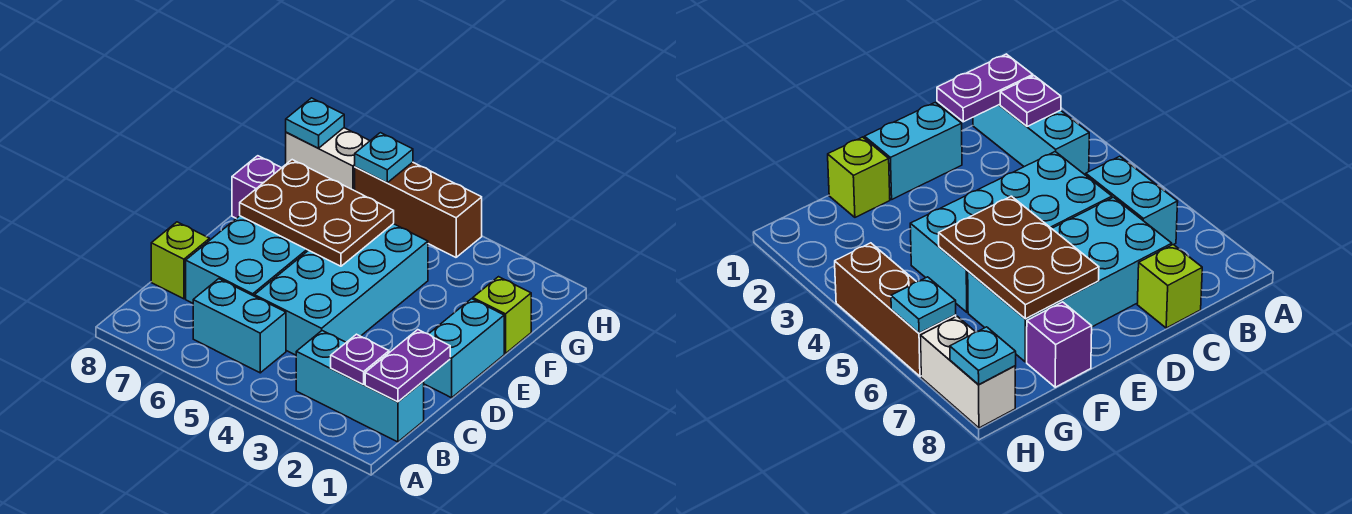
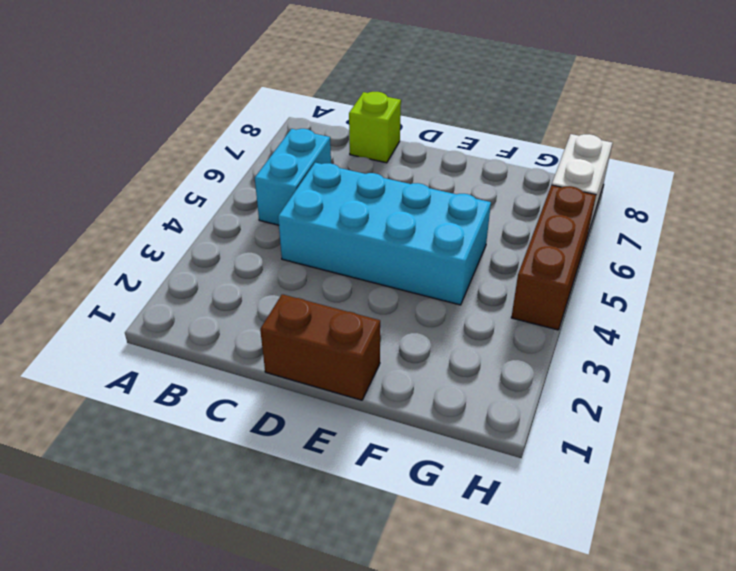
brown brick D1:E1 level 1 -> cyan brick D1:E1 level 1
none -> cyan brick B1:B3 level 1
none -> cyan brick C6:F7 level 1
none -> lime brick F1 level 1

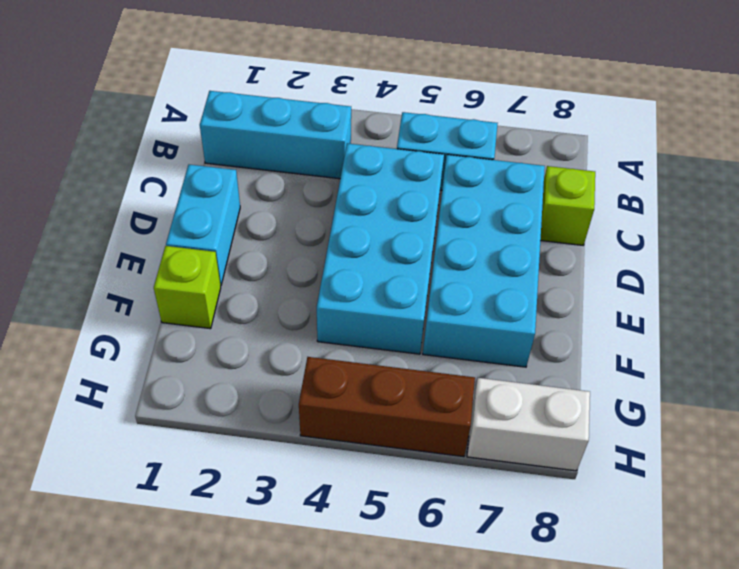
none -> purple brick F8 level 1
none -> purple plate B1:C1 level 2
none -> purple plate B2 level 2

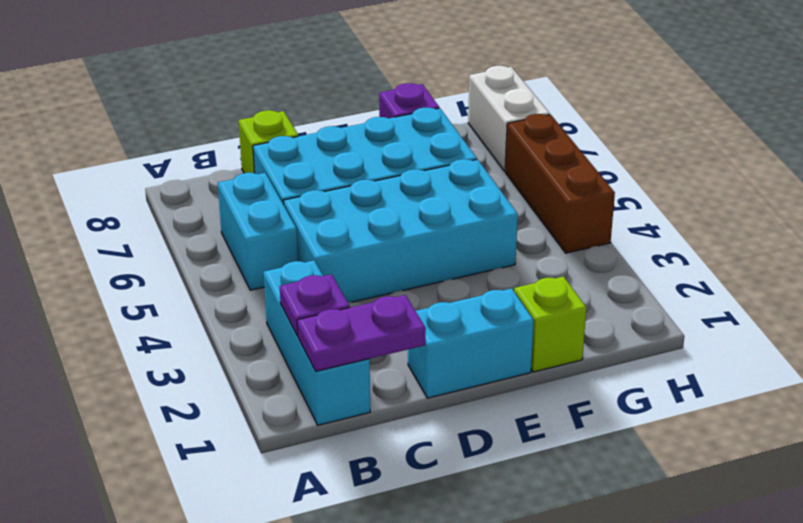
none -> brown plate E5:F7 level 2
none -> cyan plate H6 level 2
none -> cyan plate H8 level 2

